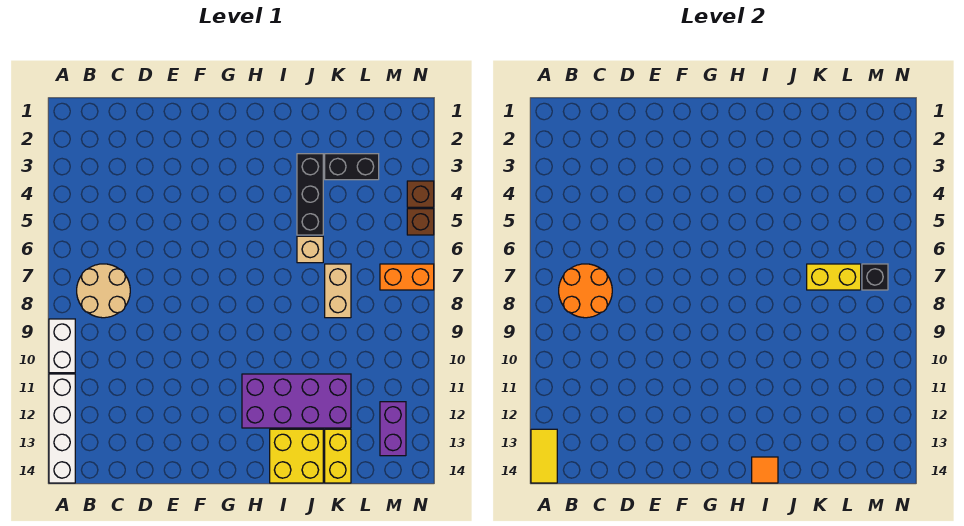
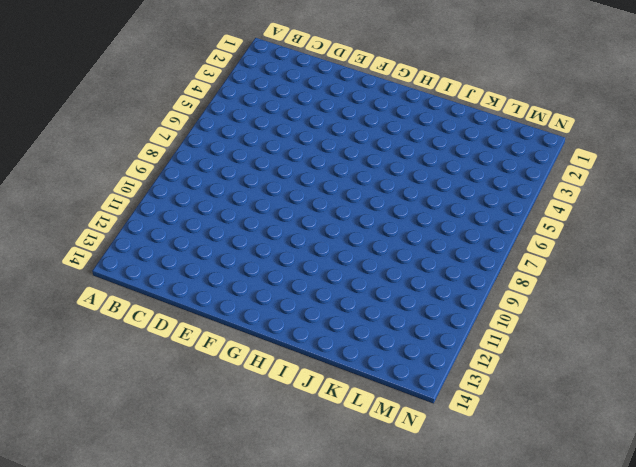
none -> white brick A9:A10 level 1
none -> white brick A11:A14 level 1
none -> tan round brick B7:C8 level 1

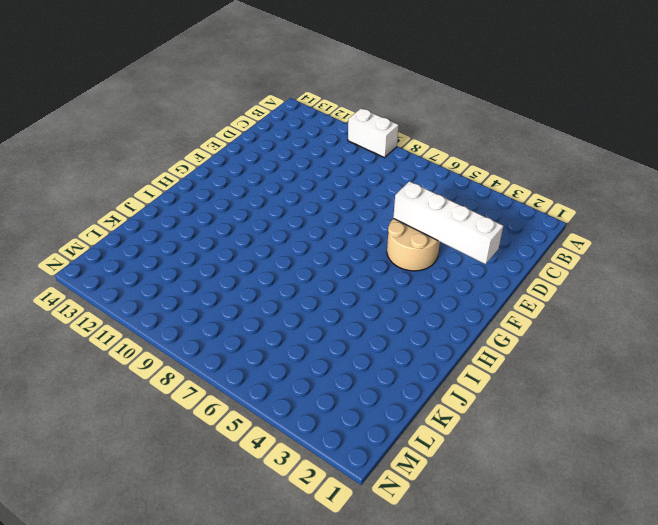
white brick E2:E5 level 2 -> white brick A11:A14 level 1
tan round brick E4:F5 level 1 -> tan round brick B7:C8 level 1
none -> purple brick H11:K12 level 1
none -> yellow brick I13:J14 level 1
none -> black brick J3:J5 level 1

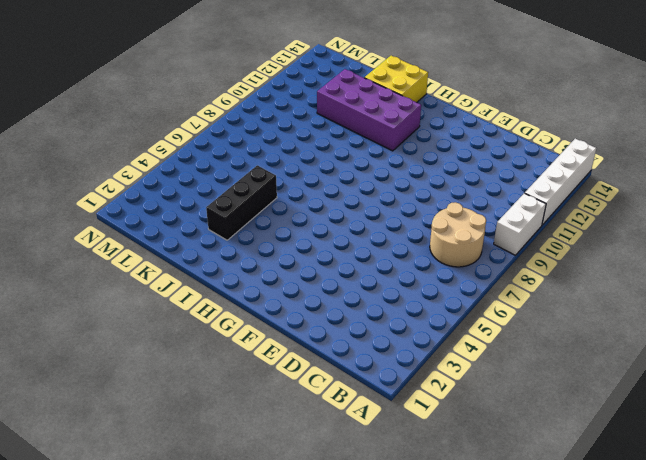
none -> tan brick J6 level 1
none -> black brick K3:L3 level 1
none -> tan brick K7:K8 level 1

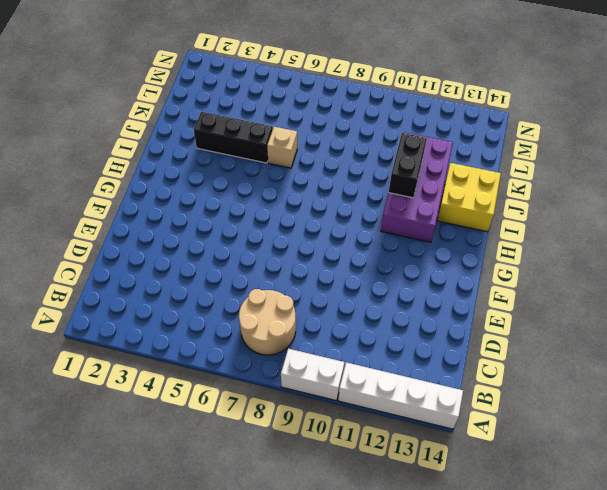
black brick I11:J11 level 2 -> black brick K3:L3 level 1
none -> tan brick K7:K8 level 1
none -> yellow brick K13:K14 level 1
none -> orange brick M7:N7 level 1

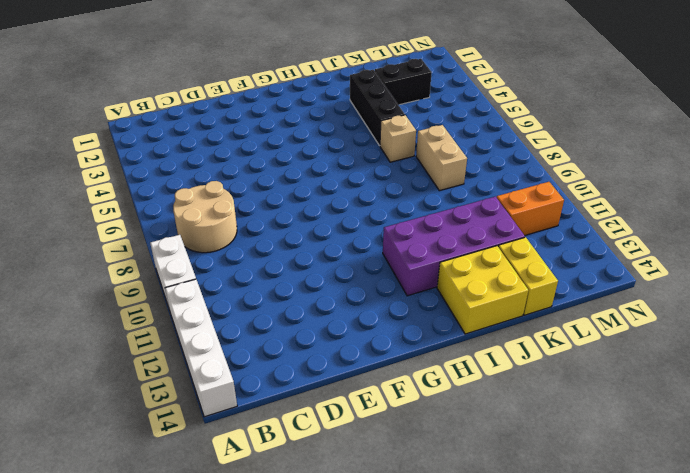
orange brick L11:M11 level 1 -> orange brick M7:N7 level 1
none -> purple brick M12:M13 level 1
none -> brown brick N4 level 1
none -> brown brick N5 level 1

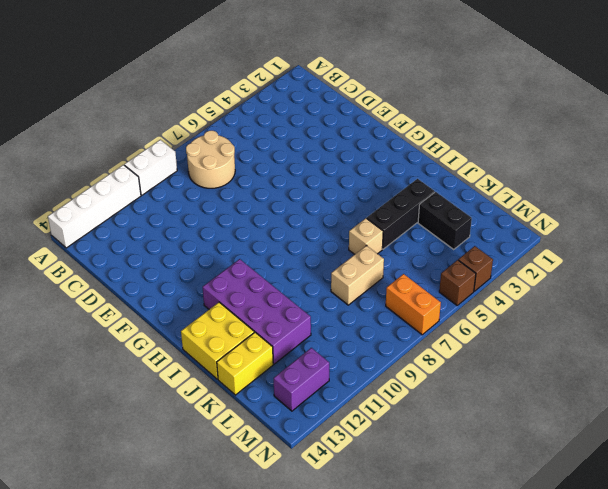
none -> yellow tile A13:A14 level 2
none -> orange round brick B7:C8 level 2
none -> orange tile I14 level 2

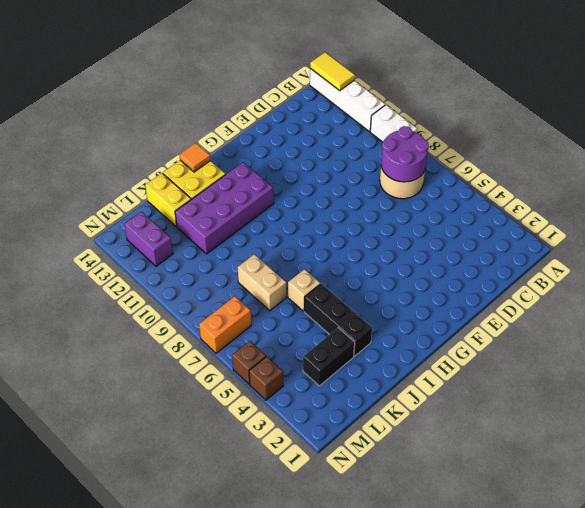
purple round brick B7:C8 level 2 -> orange round brick B7:C8 level 2
none -> yellow brick K7:L7 level 2
none -> black brick M7 level 2

